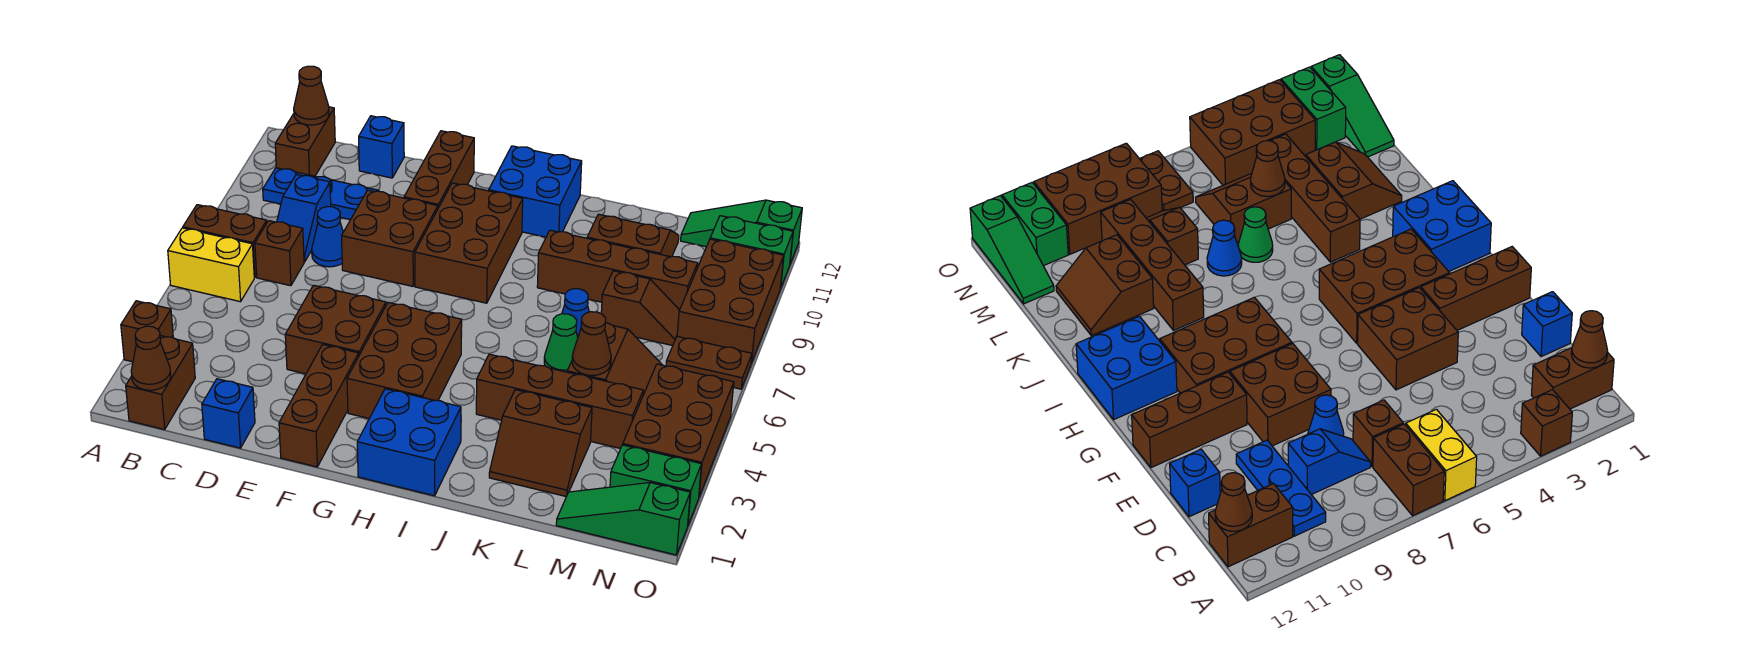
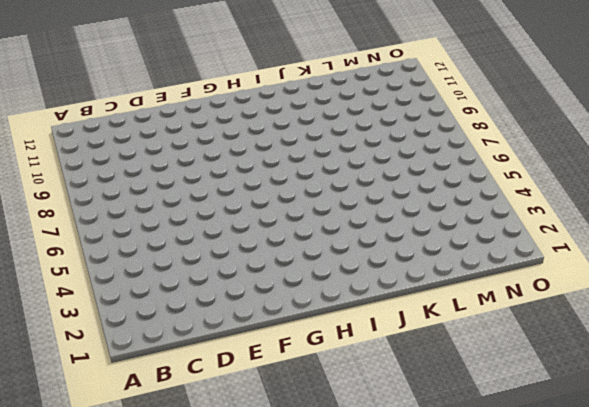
none -> brown brick A3 level 1
none -> yellow brick A6:B6 level 1
none -> brown brick A7:B7 level 1
none -> brown brick B1:B2 level 1

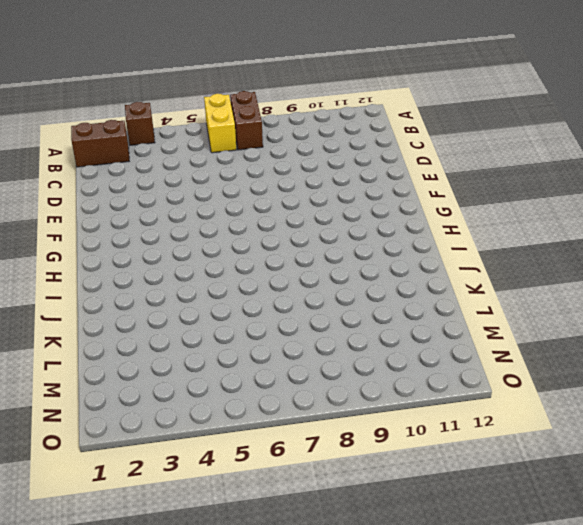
none -> blue plate B10:D10 level 1
none -> brown brick B11:B12 level 1
none -> brown brick C7 level 1
none -> blue slope C8:C9 level 1 top 9

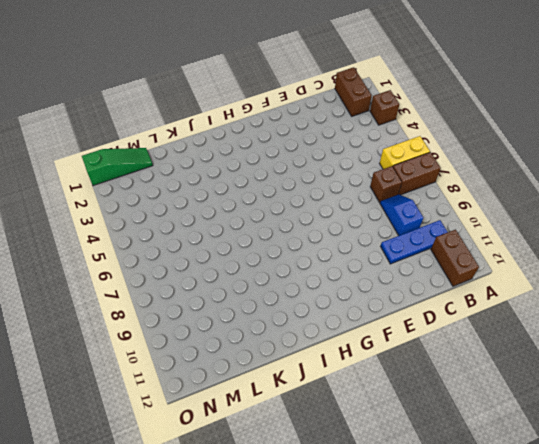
none -> blue brick D1 level 1
none -> blue cone D8 level 1
none -> blue brick D12 level 1
none -> brown brick E4:F5 level 1

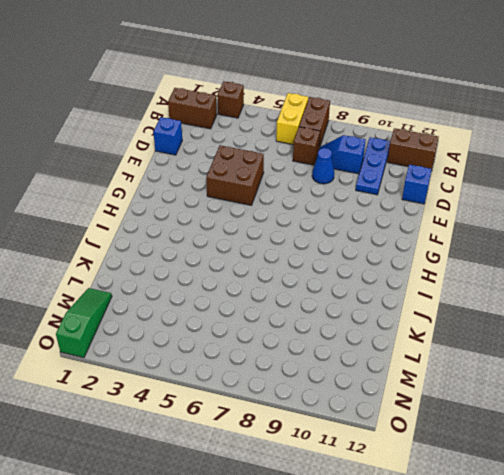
none -> brown brick E8:F9 level 1
none -> brown brick F1:F3 level 1
none -> brown brick F10:F12 level 1
none -> brown brick G3:H5 level 1

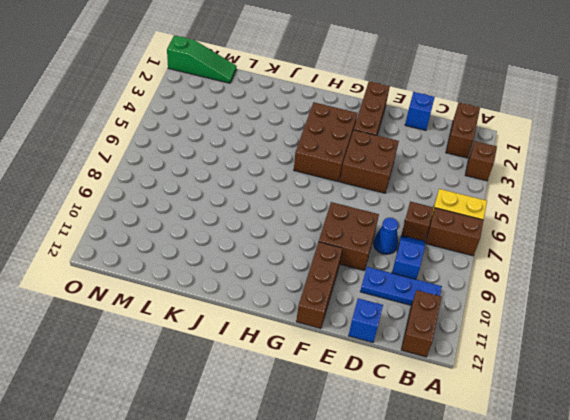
none -> brown brick G8:H10 level 1
none -> blue brick H1:I2 level 1
none -> blue brick H11:I12 level 1
none -> brown brick J4:M4 level 1

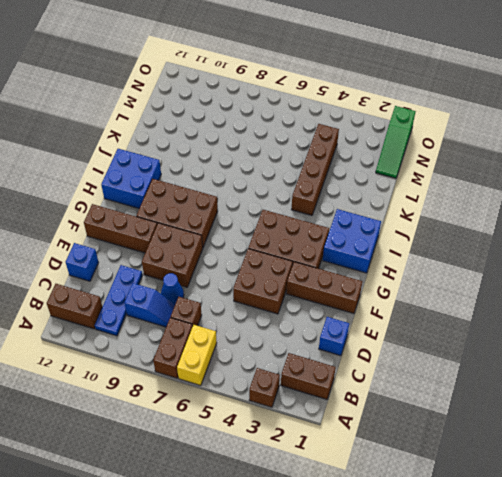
none -> brown brick J9:M9 level 1
none -> brown slope K2:L3 level 1 top 3
none -> green cone K6 level 1
none -> blue cone K7 level 1

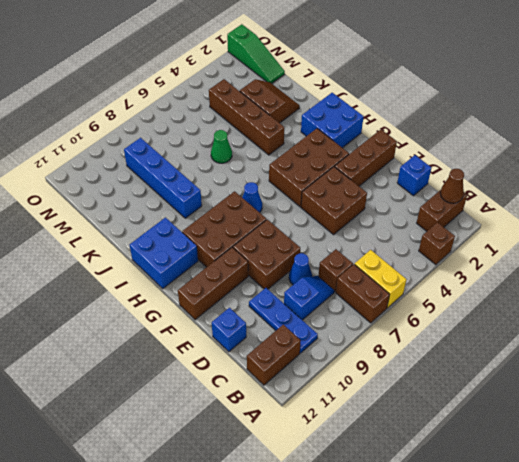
blue cone H7 level 1 -> blue cone K7 level 1
blue brick J9:M9 level 1 -> brown brick J9:M9 level 1
none -> brown slope K10:L11 level 1 top 10
none -> brown slope L5:M6 level 1 top L
none -> brown slope L8:M8 level 1 top L
none -> green slope M12:O12 level 1 top O

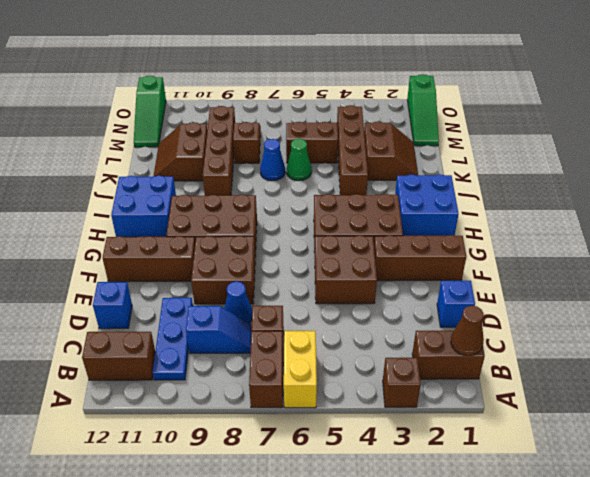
none -> green brick N2:O2 level 1
none -> brown brick N3:O5 level 1
none -> brown plate N7:O7 level 1
none -> brown brick N8:O10 level 1

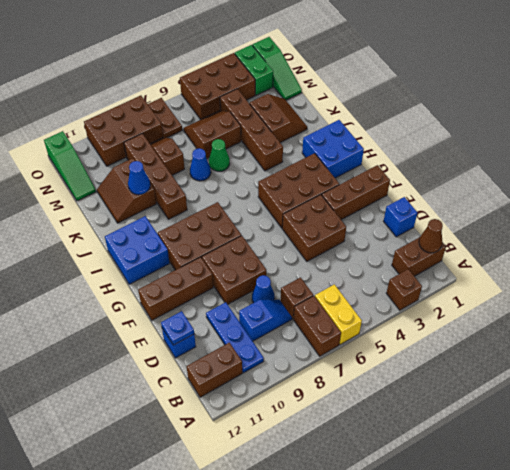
blue plate D12 level 2 -> none
blue cone K10 level 2 -> none
none -> green brick N11:O11 level 1
none -> brown cone B12 level 2
none -> brown cone L5 level 2

